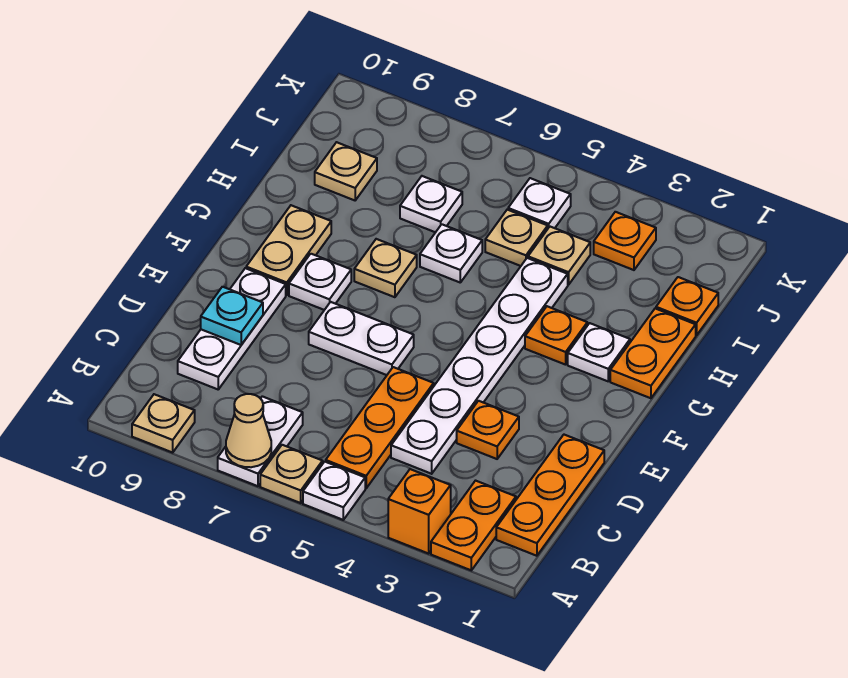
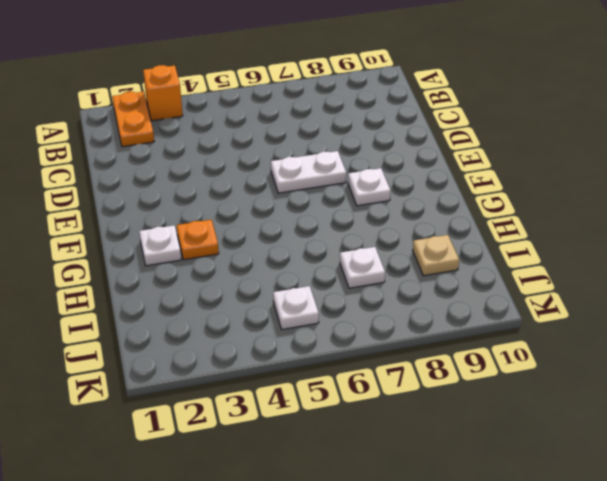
none -> white plate A5 level 1
none -> tan plate A6 level 1
none -> white plate A7:B7 level 1

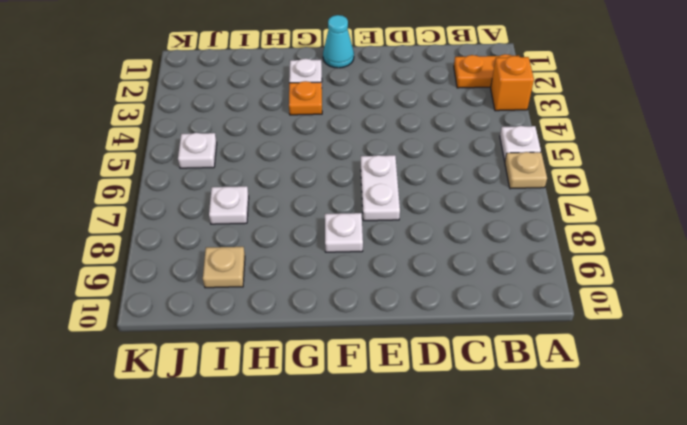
cyan cone F1 level 1 -> none
none -> white plate A7:B7 level 1
none -> tan plate A9 level 1
none -> orange plate B1:D1 level 1

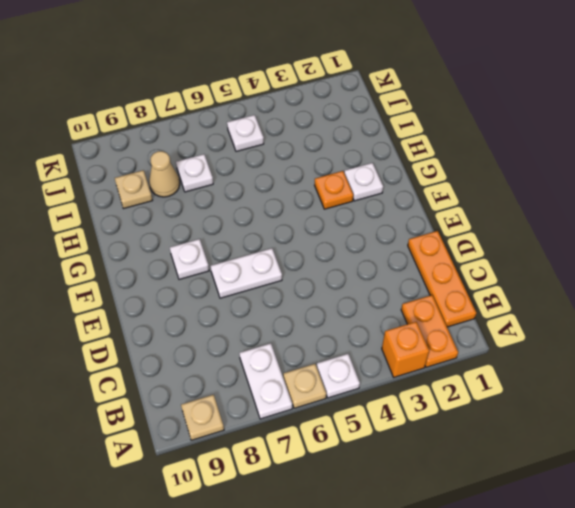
tan cone I8 level 1 -> tan cone A7 level 2
none -> orange plate B5:D5 level 1
none -> white plate C4:H4 level 1
none -> white plate C9:E9 level 1

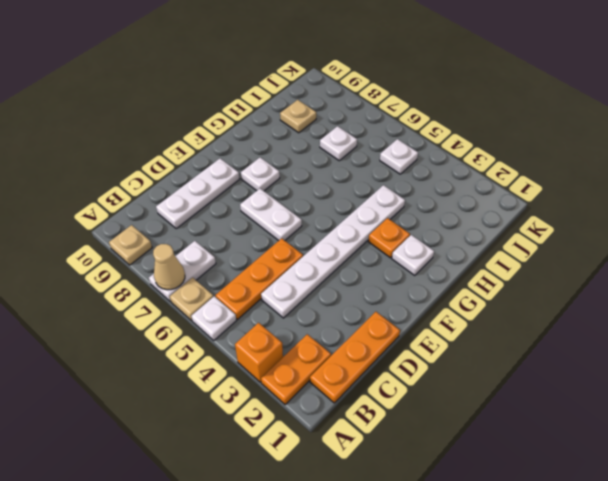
none -> orange plate D3 level 1
none -> tan plate F9:G9 level 1
none -> orange plate G1:H1 level 1

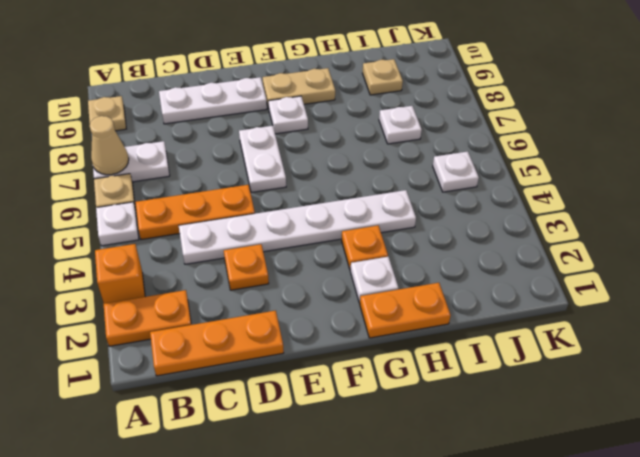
none -> tan plate G7 level 1
none -> white plate H6 level 1
none -> orange plate I1 level 1

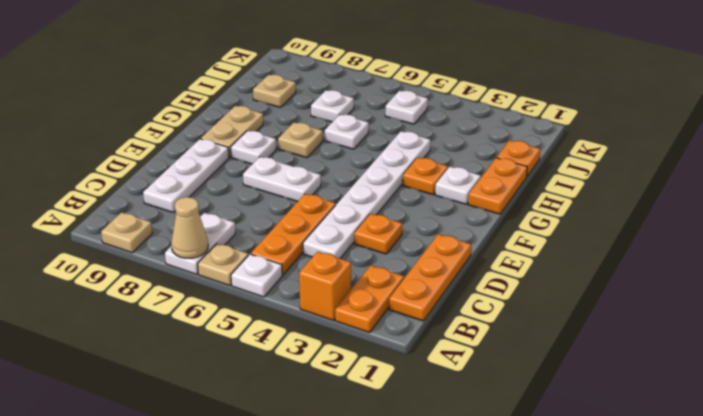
none -> tan plate I4 level 1
none -> tan plate I5 level 1
none -> orange plate J3 level 1

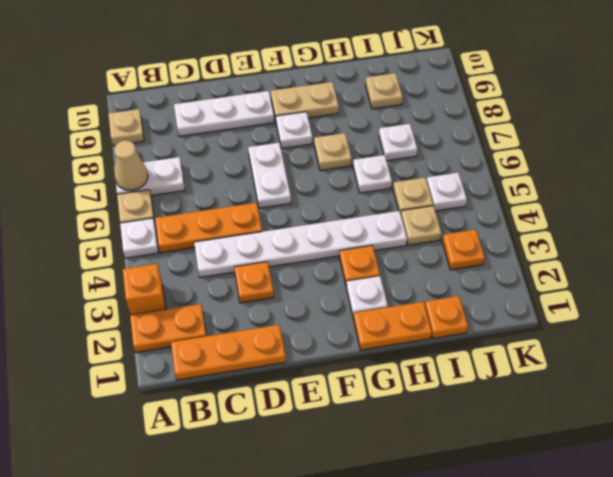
none -> cyan plate D9 level 2

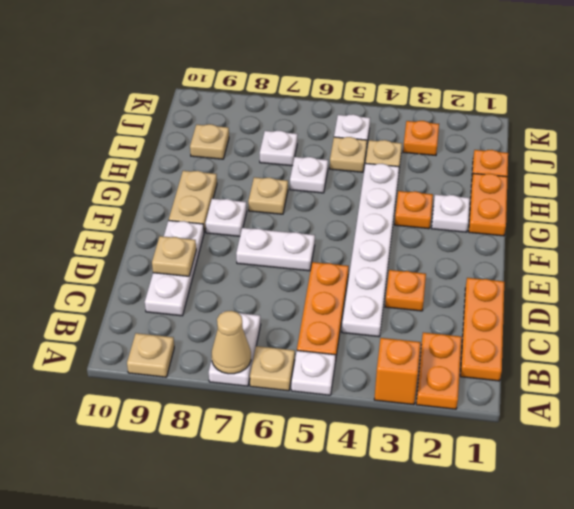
tan plate D9 level 2 -> cyan plate D9 level 2

